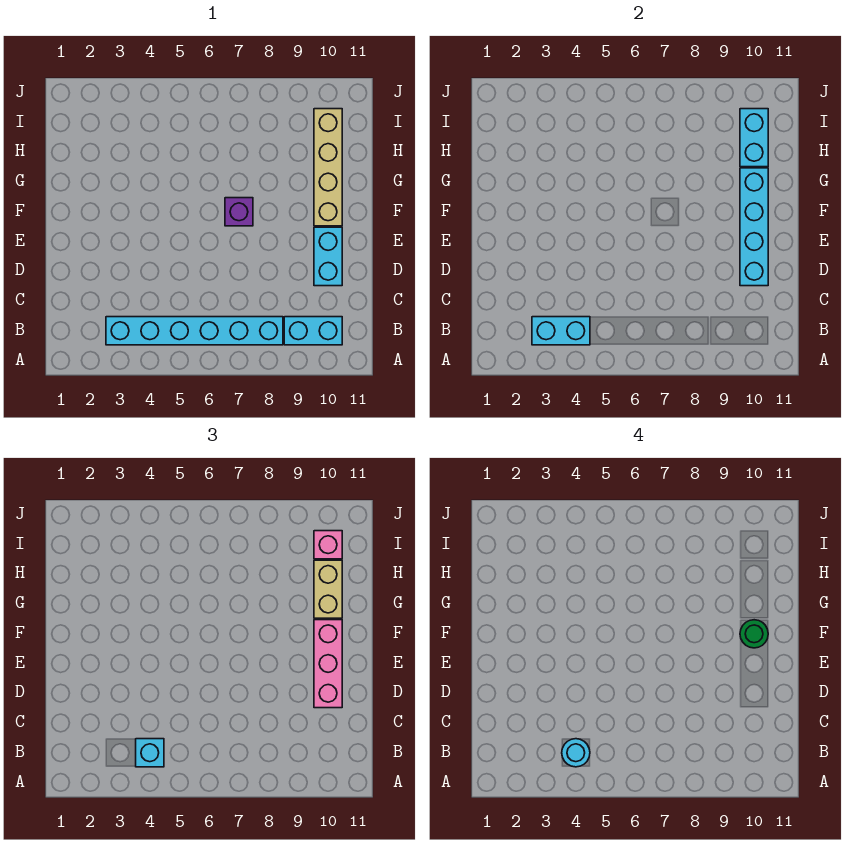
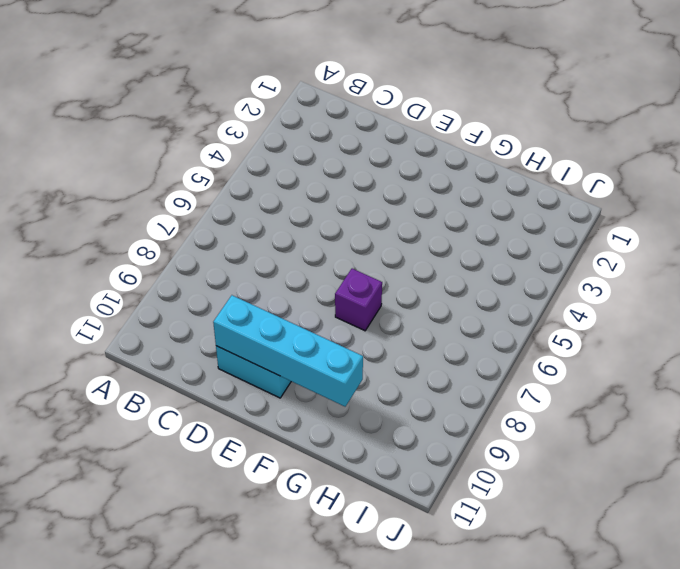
none -> cyan brick B3:B8 level 1
none -> cyan brick B9:B10 level 1
none -> tan brick F10:I10 level 1

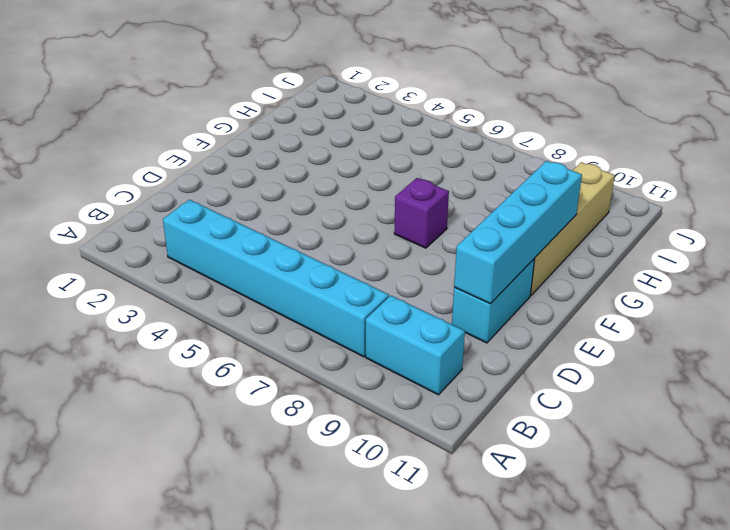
none -> cyan brick B3:B4 level 2
none -> cyan brick H10:I10 level 2
none -> cyan brick B4 level 3

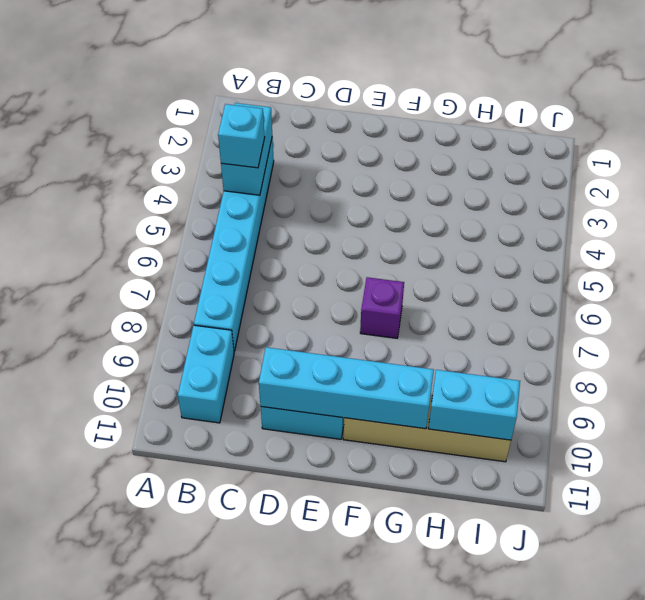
none -> pink brick D10:F10 level 3
none -> tan brick G10:H10 level 3
none -> pink brick I10 level 3

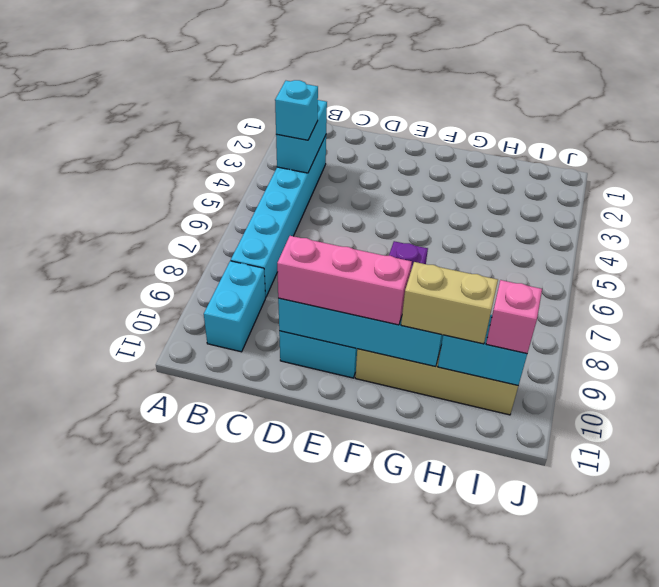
none -> cyan round brick B4 level 4
none -> green round brick F10 level 4

